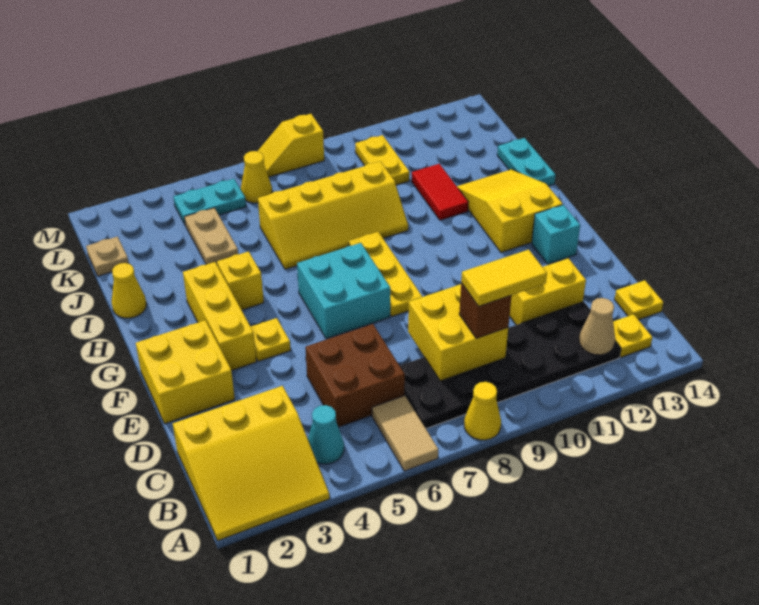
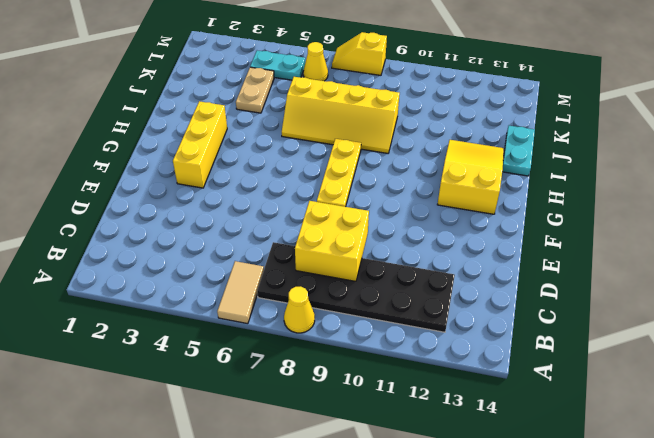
none -> yellow slope A1:C3 level 1 top C
none -> cyan cone B4 level 1
none -> yellow plate B13 level 1
none -> brown brick C5:D6 level 1

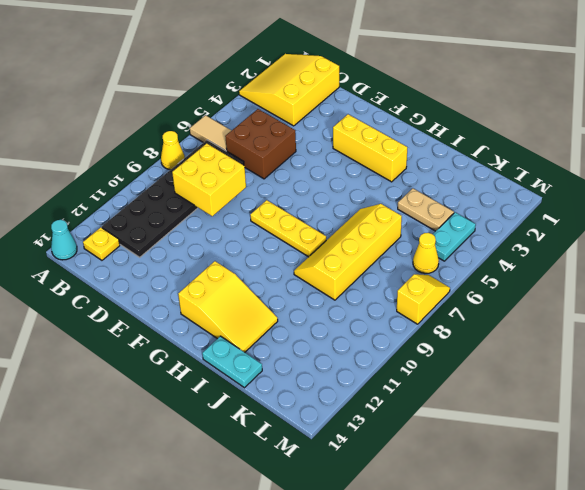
cyan cone A14 level 1 -> cyan cone B4 level 1
none -> yellow plate C14 level 1
none -> yellow brick D11:D12 level 1
none -> yellow brick E1:F2 level 1
none -> yellow plate F4 level 1

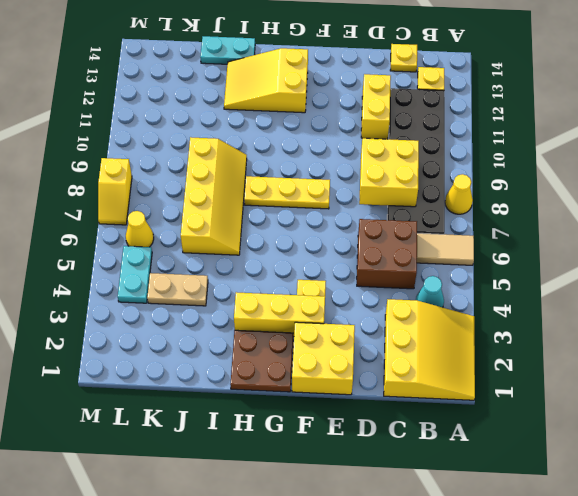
brown plate G1:H2 level 1 -> none
none -> cyan brick F6:G7 level 1
none -> cyan brick F13 level 1
none -> yellow brick H4 level 1
none -> yellow cone I1 level 1

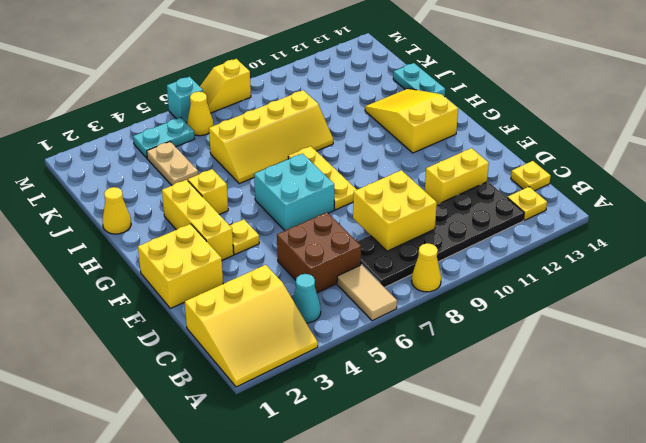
cyan brick M6 level 1 -> cyan brick F13 level 1
none -> red tile I11:J11 level 1
none -> tan plate K1 level 1
none -> yellow plate K10:L10 level 1
none -> tan cone B12 level 2

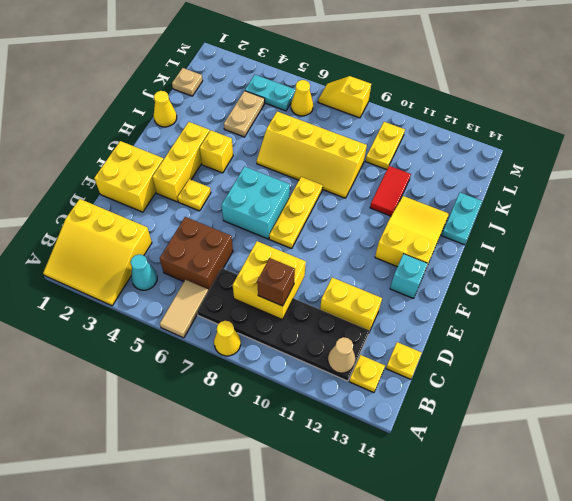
none -> yellow tile C9:C10 level 4

